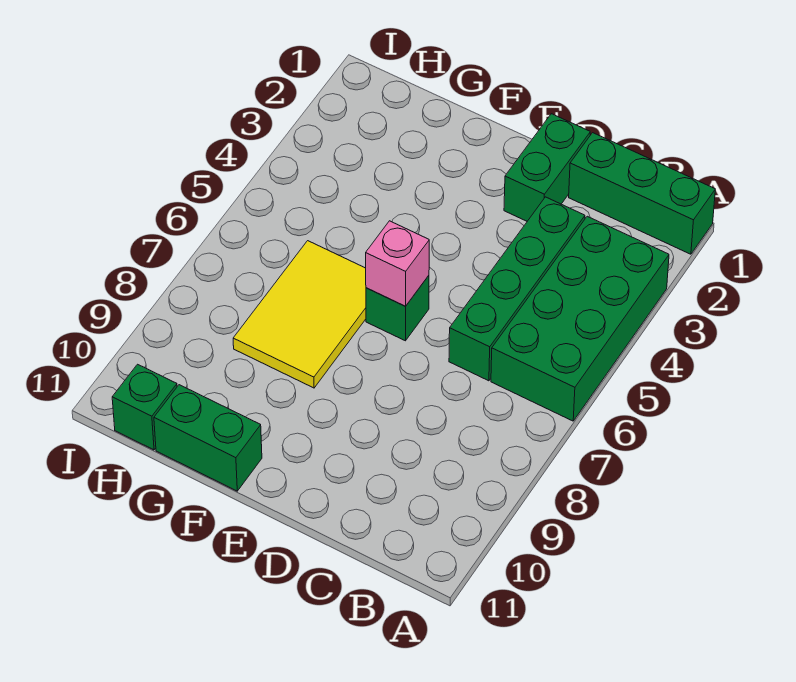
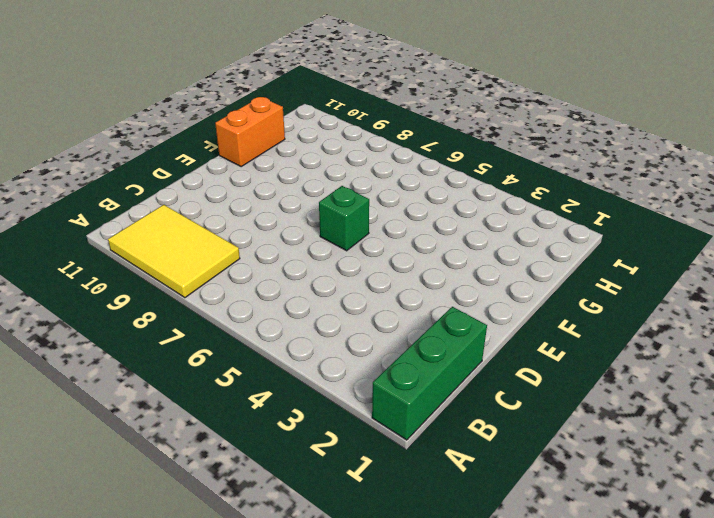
yellow tile A8:B10 level 1 -> yellow tile F6:G8 level 1
orange brick F11:G11 level 1 -> green brick F11:G11 level 1
none -> green brick A3:B6 level 1
none -> green brick C3:C6 level 1

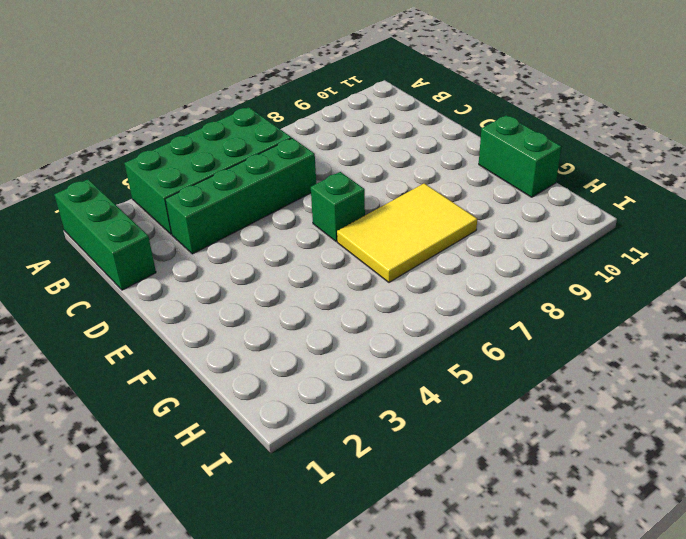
none -> green brick D1:D2 level 1
none -> green brick H11 level 1

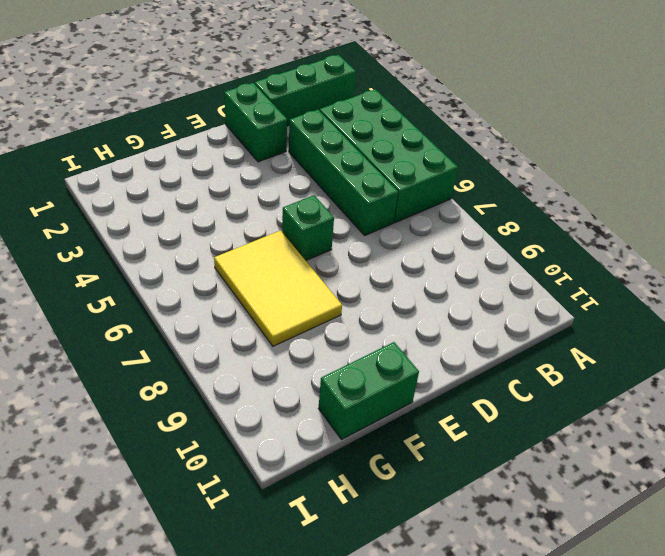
none -> green brick H11 level 1
none -> pink brick E6 level 2

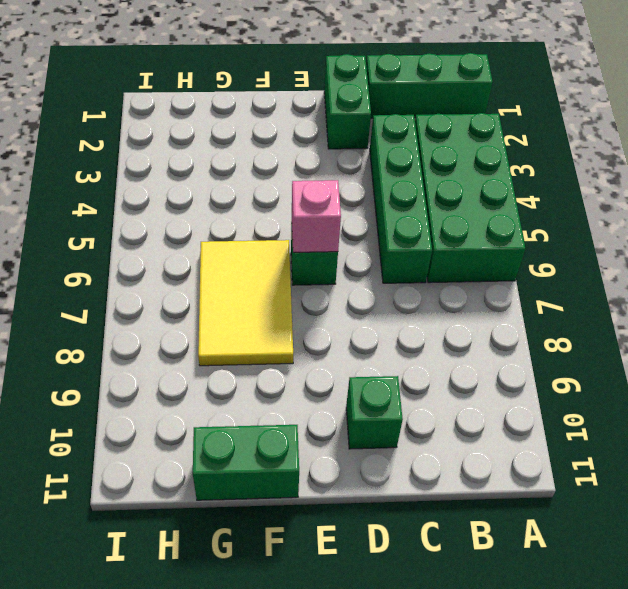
green brick D10 level 1 -> green brick H11 level 1

